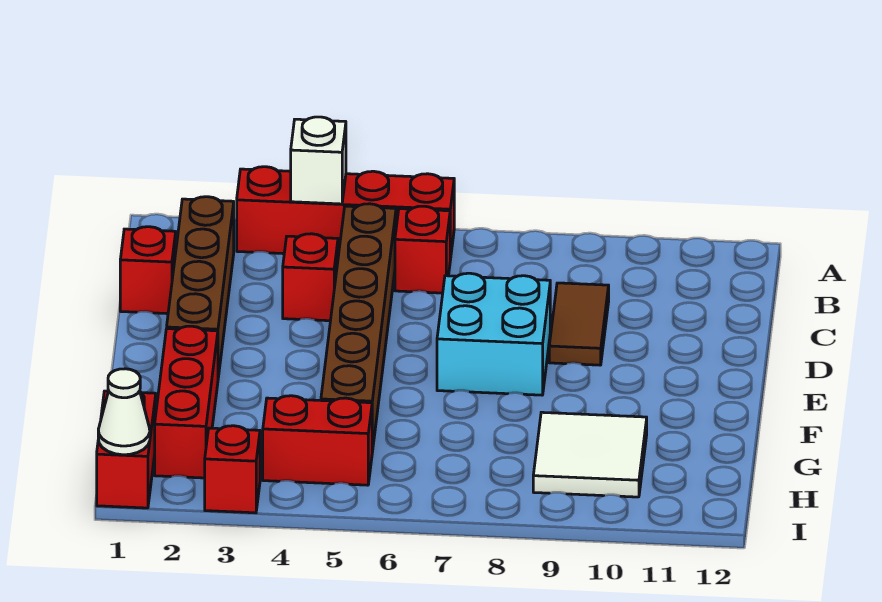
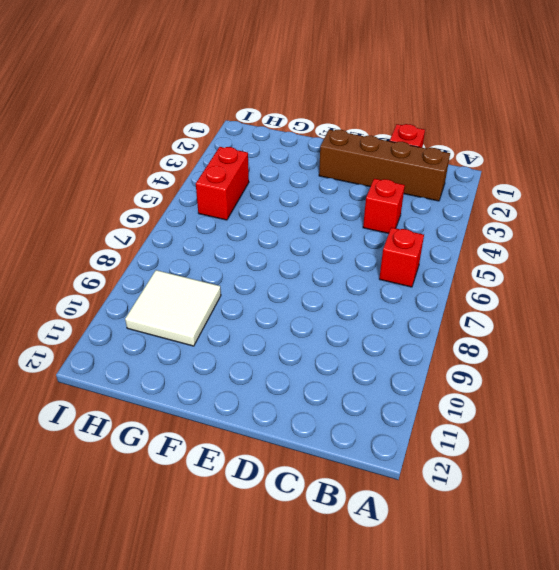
none -> red brick A3:A6 level 1
none -> brown brick B5:G5 level 1
none -> brown tile C9:D9 level 1

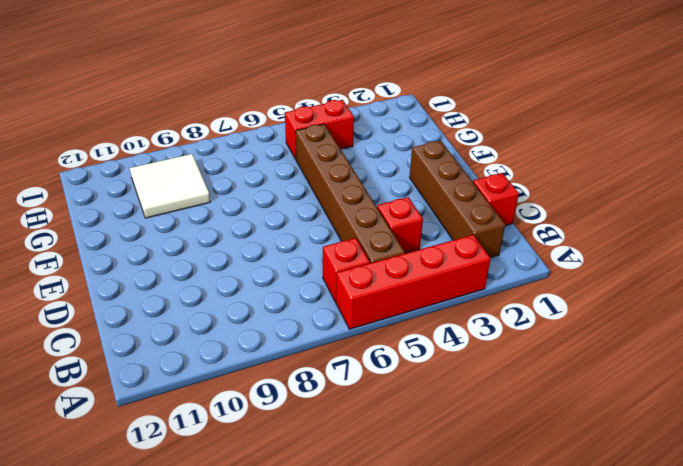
none -> brown tile C9:D9 level 1
none -> cyan brick D7:E8 level 1
none -> red brick F2:H2 level 1

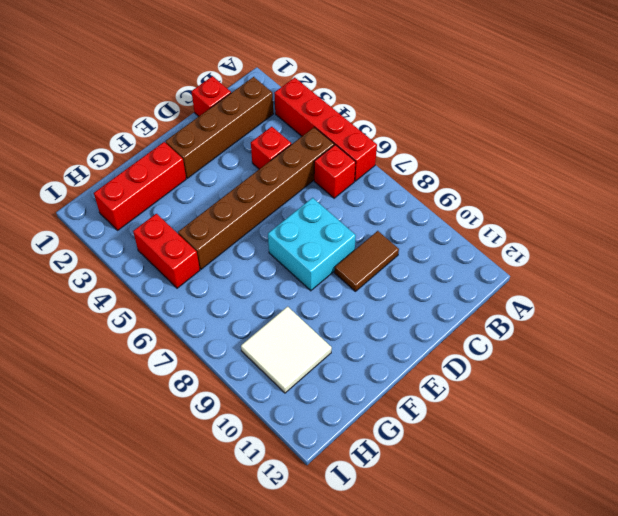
none -> red brick H1:I1 level 1
none -> red brick I3 level 1
none -> white brick A4 level 2

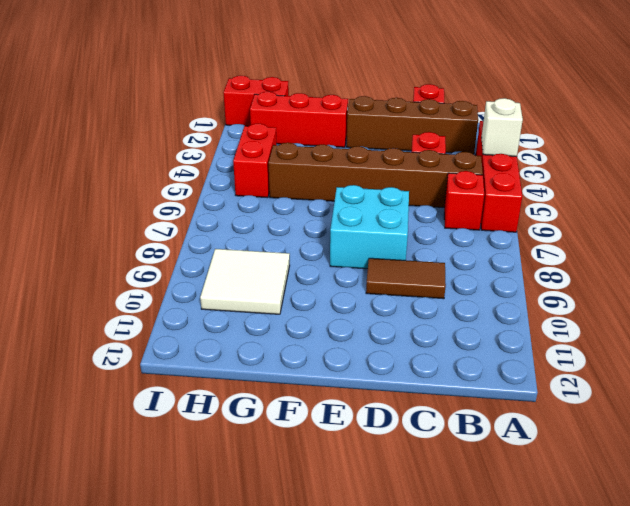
none -> red brick I3 level 1
none -> white cone I1 level 2

